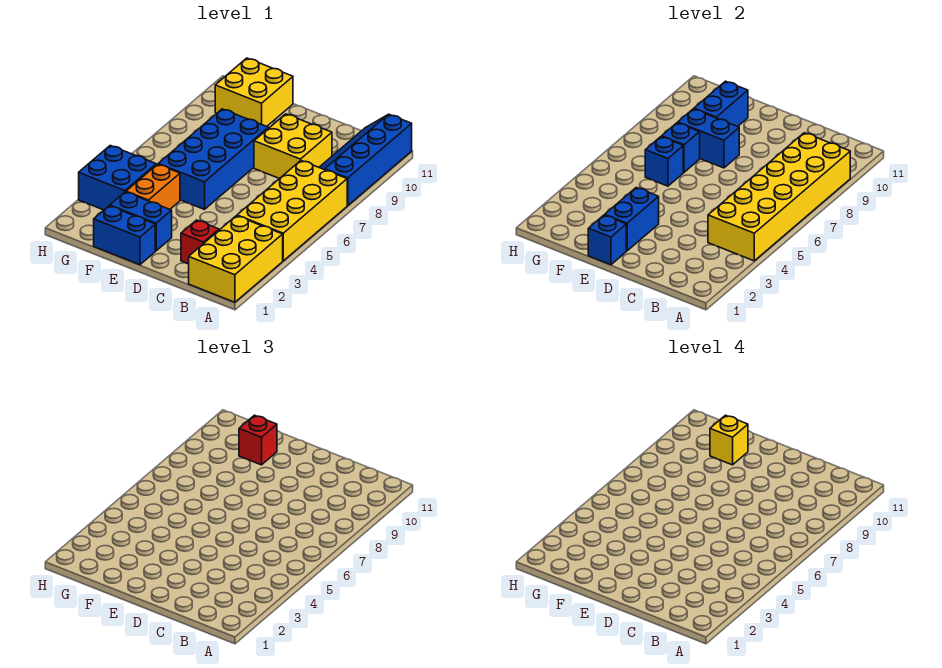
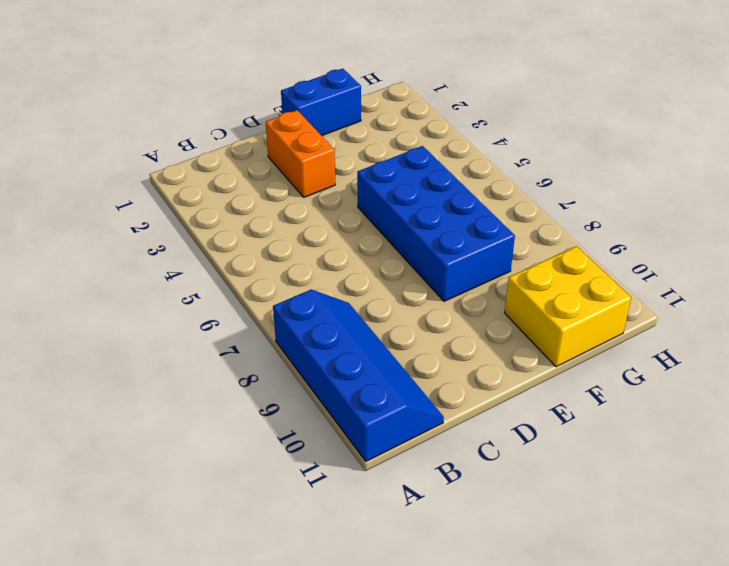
orange brick D2:D3 level 1 -> orange brick F3:F4 level 1
none -> yellow brick A1:B3 level 1
none -> yellow brick A4:B7 level 1
none -> red brick C2 level 1

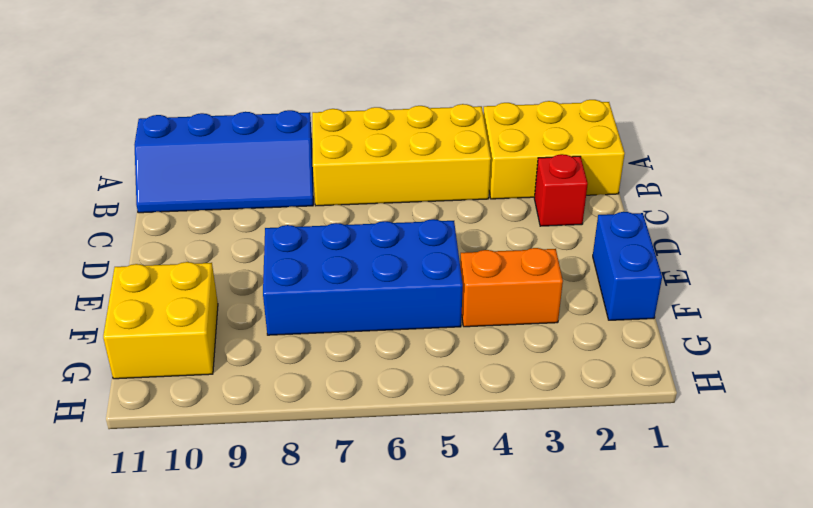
none -> yellow brick C8:D9 level 1
none -> blue brick E2:F2 level 1
none -> blue brick G3:H4 level 1

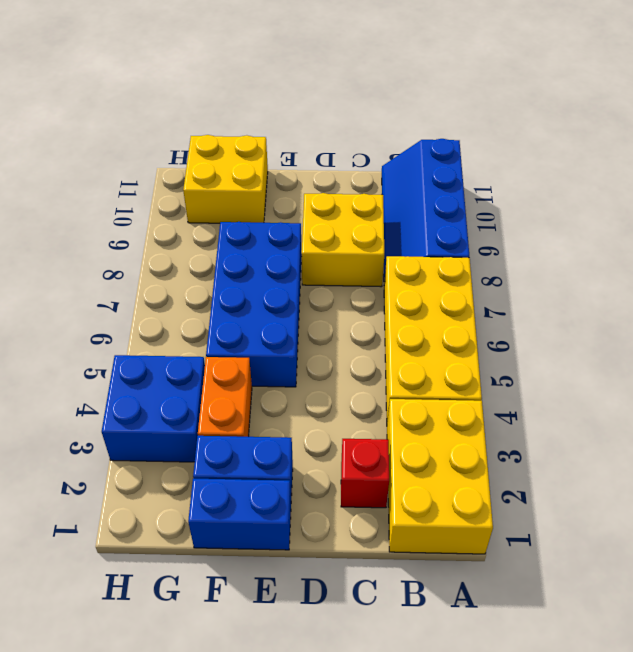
none -> yellow brick A4:B9 level 2
none -> blue brick E1 level 2
none -> blue brick E2:E3 level 2

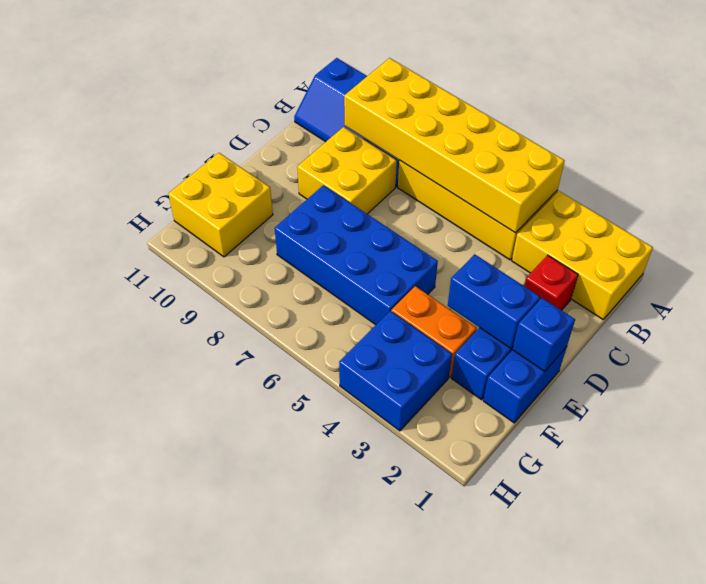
none -> blue brick E8:F8 level 2
none -> blue brick F6 level 2
none -> blue brick F7 level 2

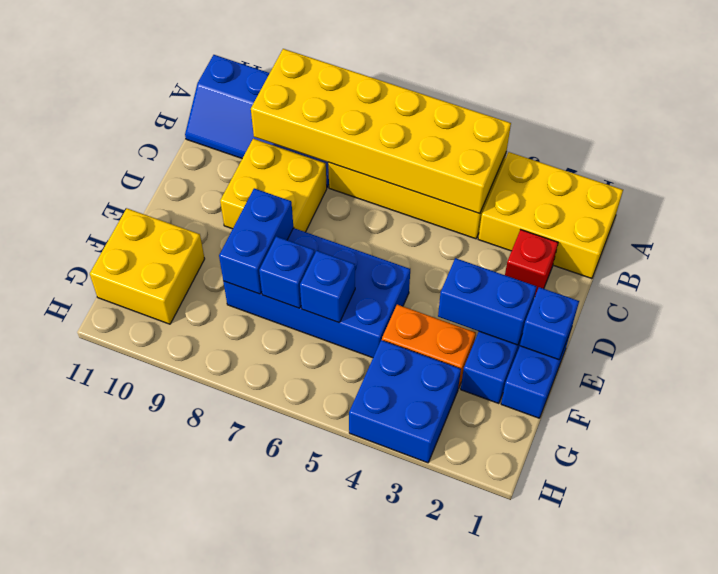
none -> blue brick F9:F10 level 2
none -> red brick F10 level 3
none -> yellow brick F10 level 4

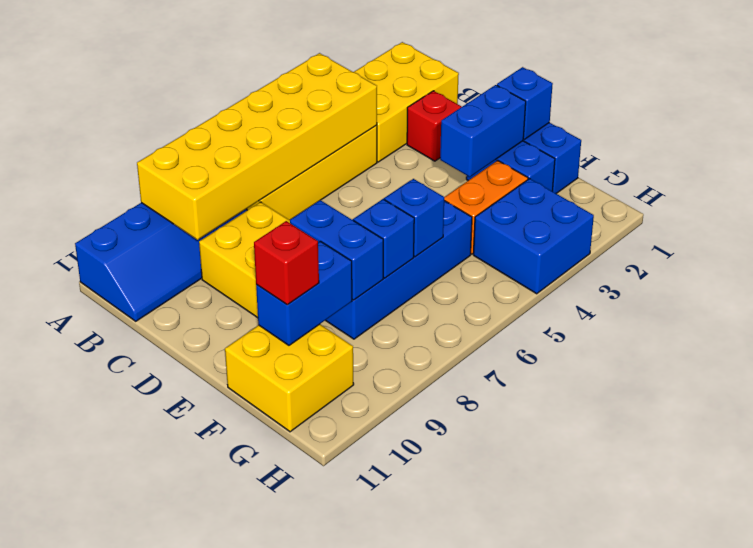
none -> yellow brick F10 level 4

